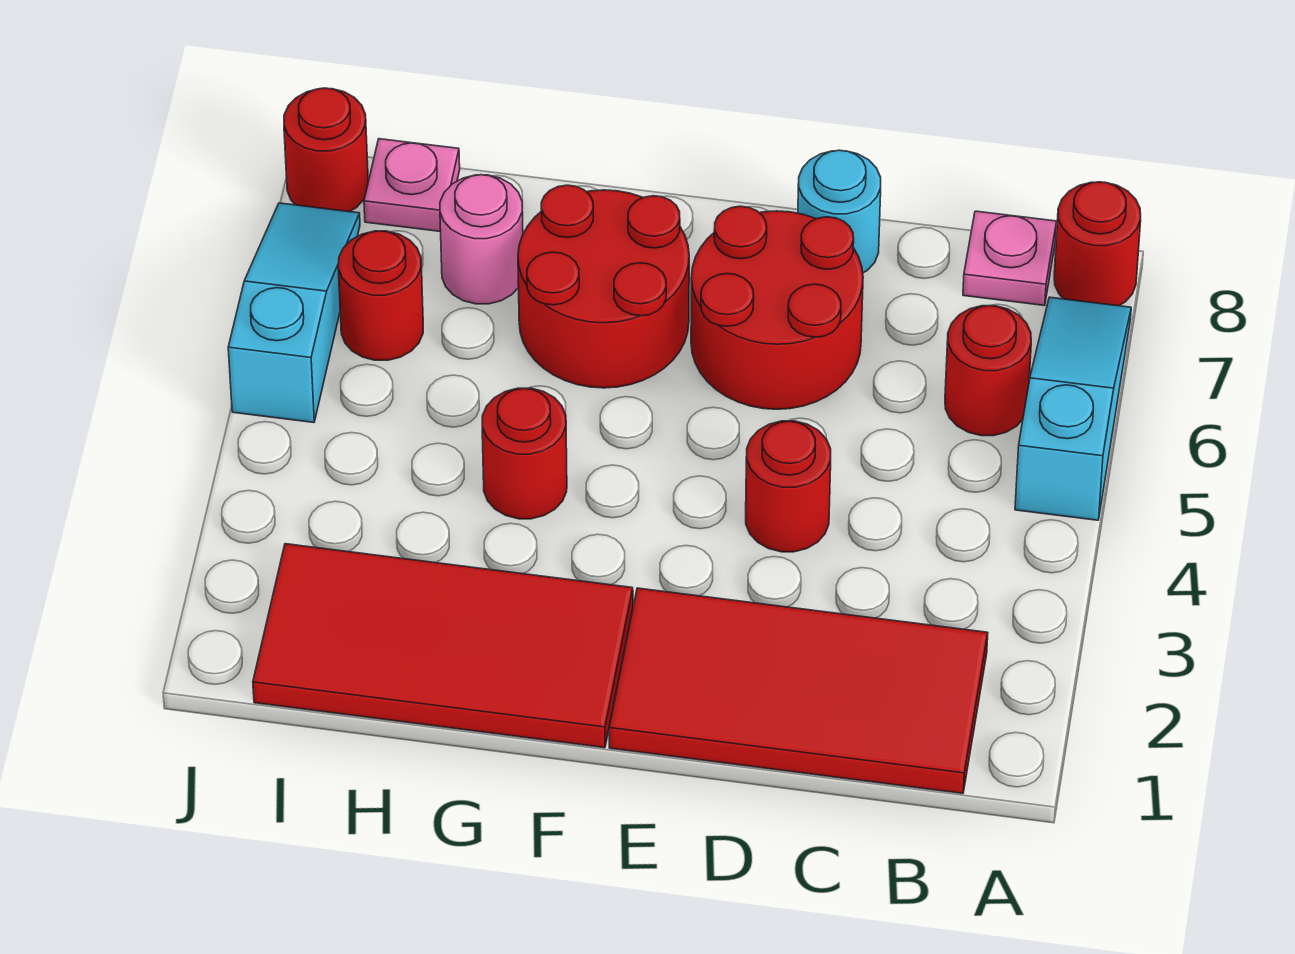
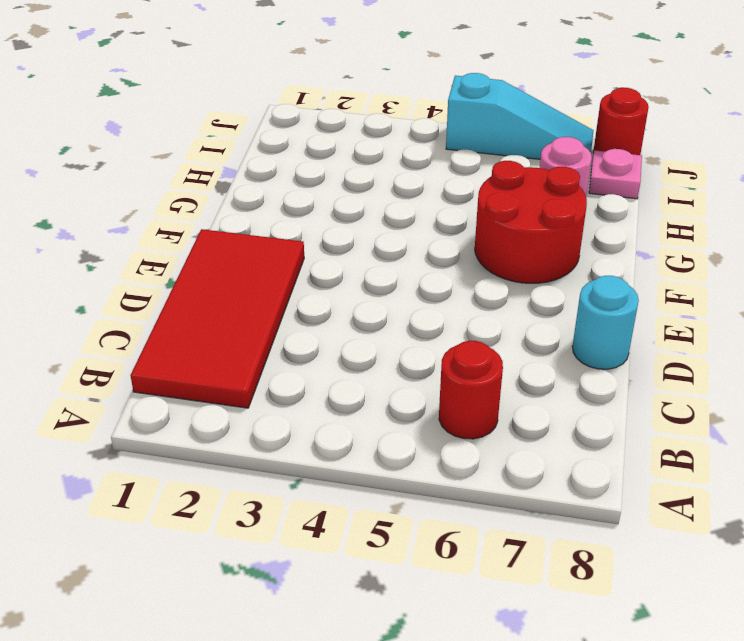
none -> cyan slope A5:A7 level 1 top 5
none -> red round brick A8 level 1
none -> pink plate B8 level 1

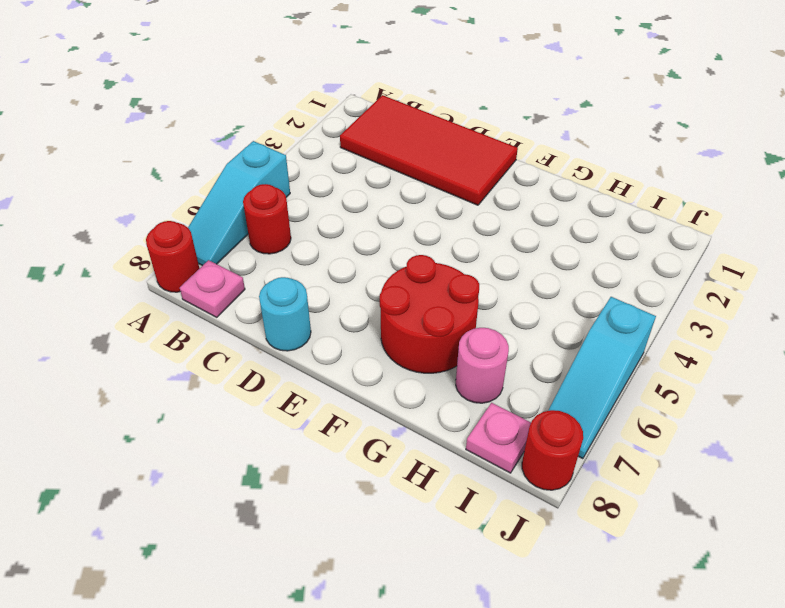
none -> red round brick D4 level 1
none -> red round brick D6:E7 level 1
none -> red tile F1:I2 level 1

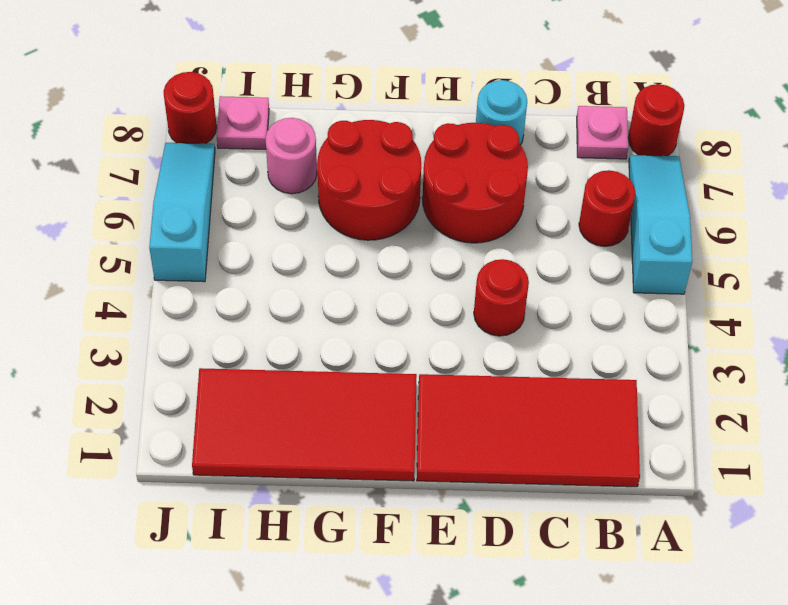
none -> red round brick G4 level 1
none -> red round brick I6 level 1

